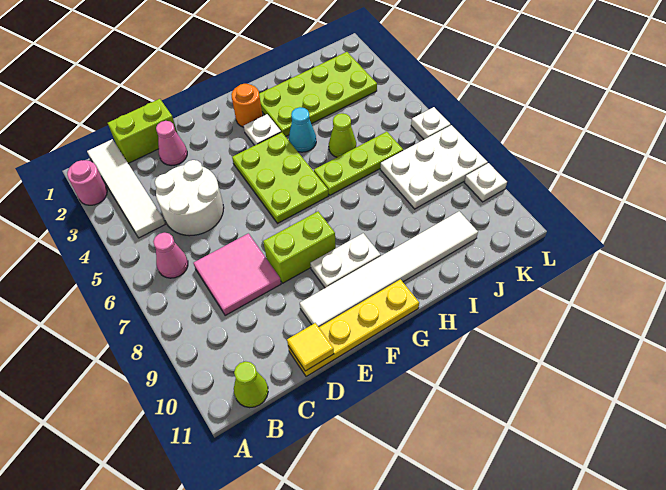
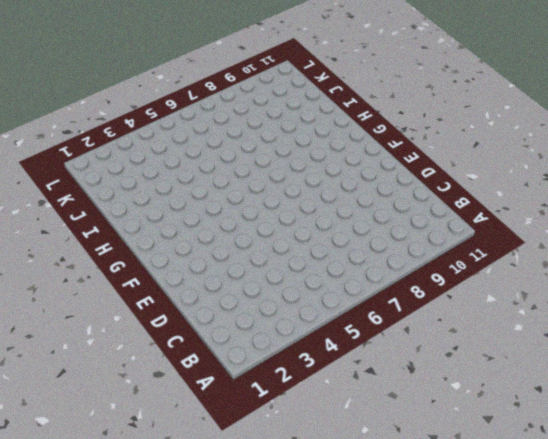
none -> pink round brick A2 level 1
none -> white tile B1:B4 level 1
none -> pink cone B6 level 1

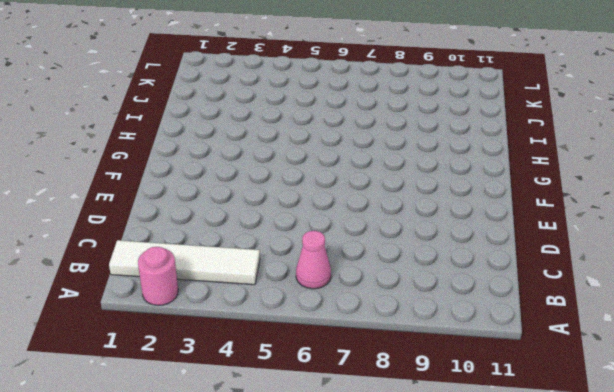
none -> lime cone B11 level 1
none -> lime brick C1:D1 level 1
none -> white round brick C4:D5 level 1

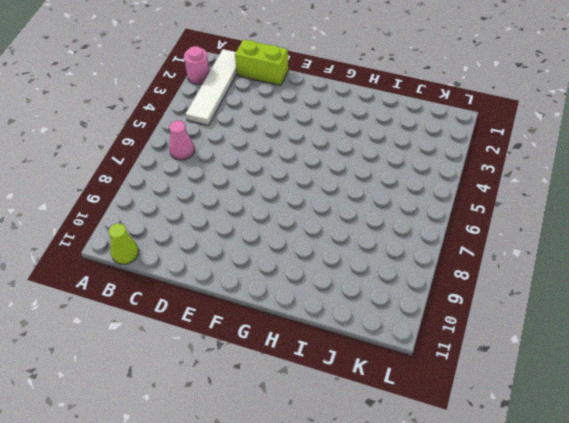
none -> white round brick C4:D5 level 1
none -> pink tile C7:D8 level 1
none -> pink cone D2 level 1

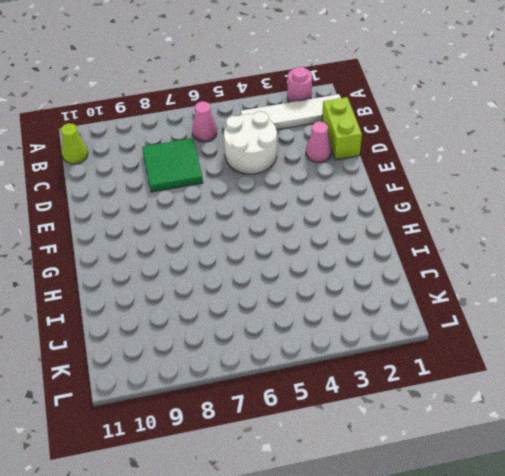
green tile C7:D8 level 1 -> pink tile C7:D8 level 1
none -> yellow plate D11:G11 level 1
none -> lime brick E8:F8 level 1
none -> white tile E10:J10 level 1

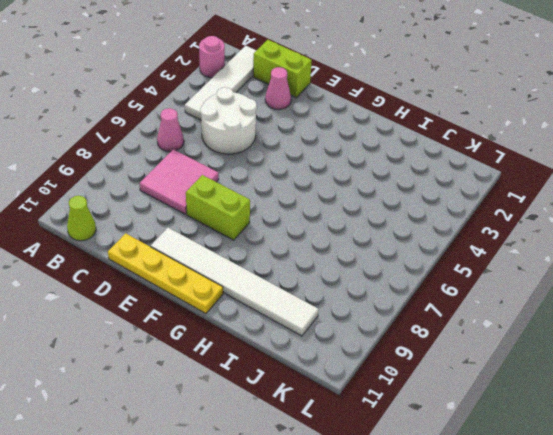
none -> lime plate F4:G6 level 1
none -> white plate F9:G9 level 1
none -> orange round brick G2 level 1

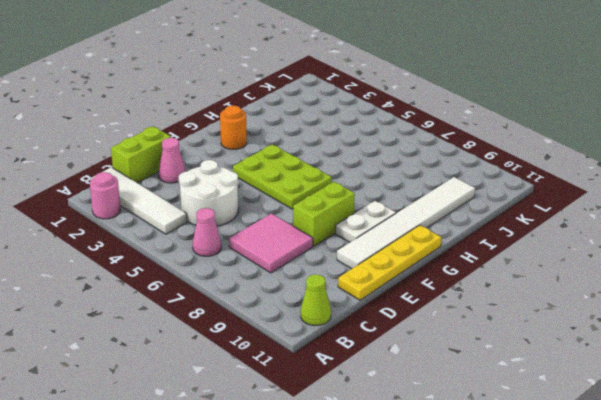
none -> white plate G3 level 1
none -> lime plate H2:K3 level 1
none -> cyan cone H4 level 1

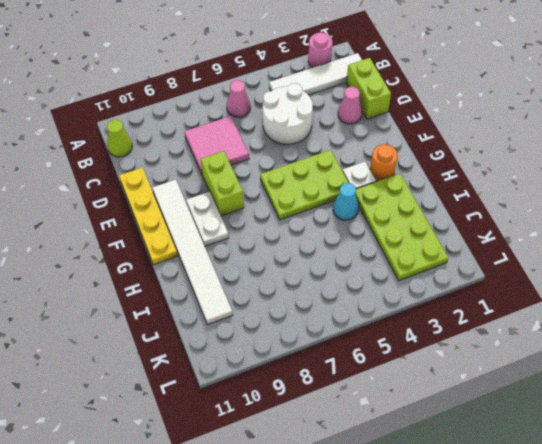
none -> lime plate H6:J6 level 1
none -> lime cone I5 level 1
none -> white plate J7:L8 level 1

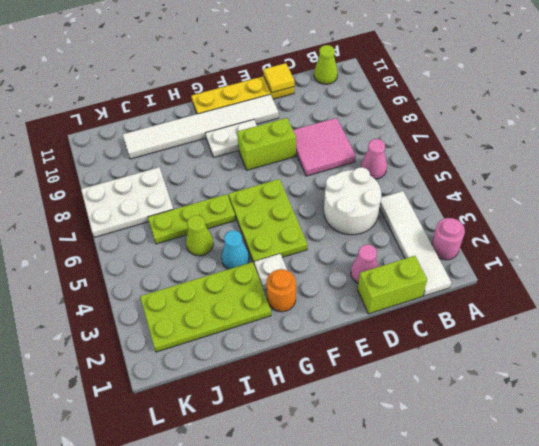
none -> white plate L6 level 1
none -> white plate L9 level 1

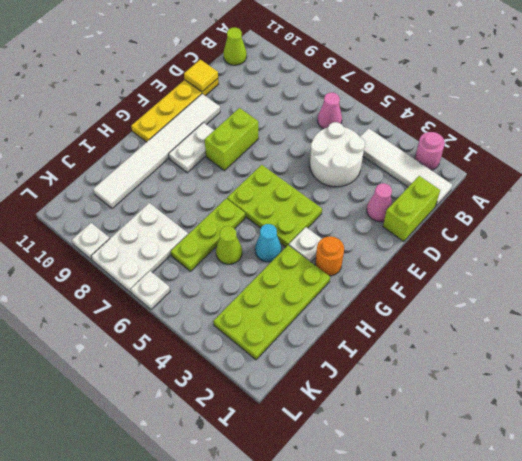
none -> pink tile C7:D8 level 1

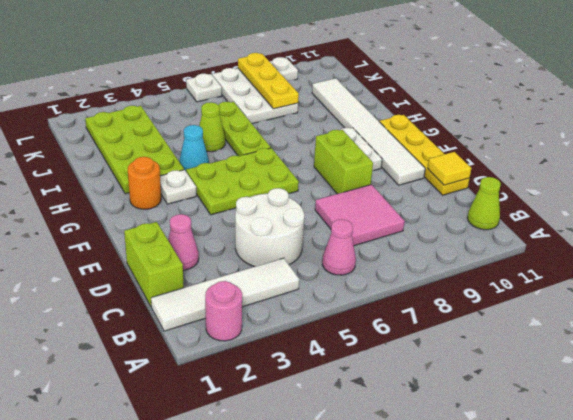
yellow plate J8:L8 level 2 -> none

